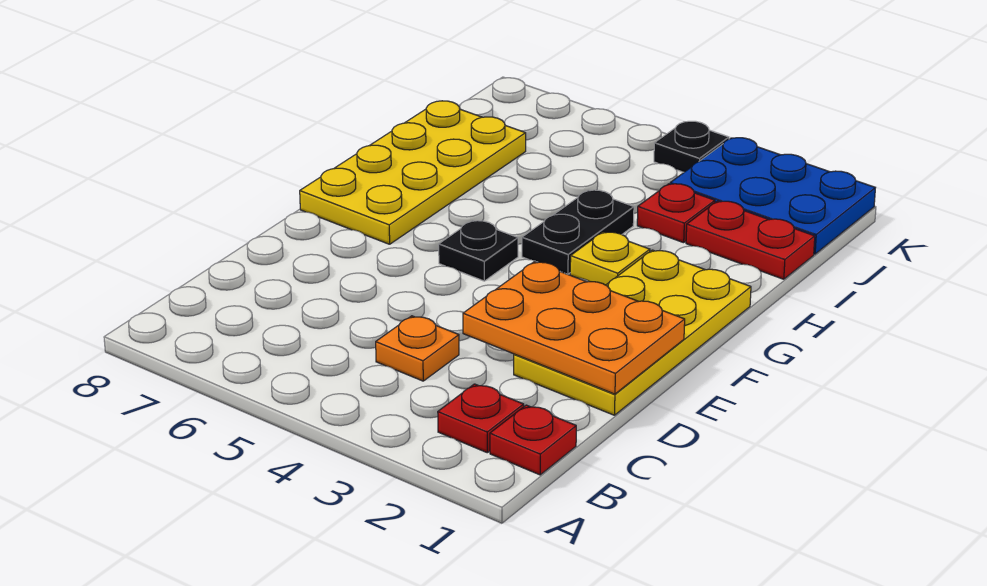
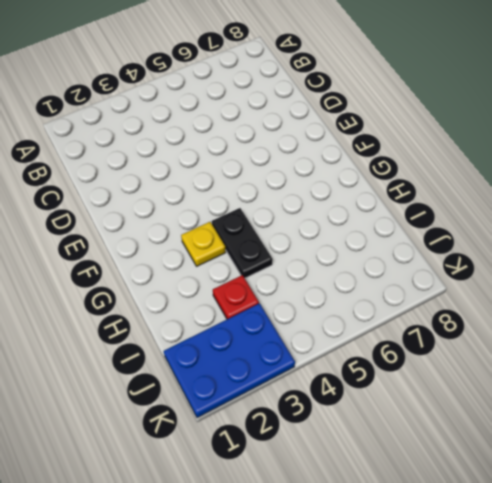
none -> red plate B1 level 1
none -> red plate B2 level 1
none -> orange plate C4 level 1

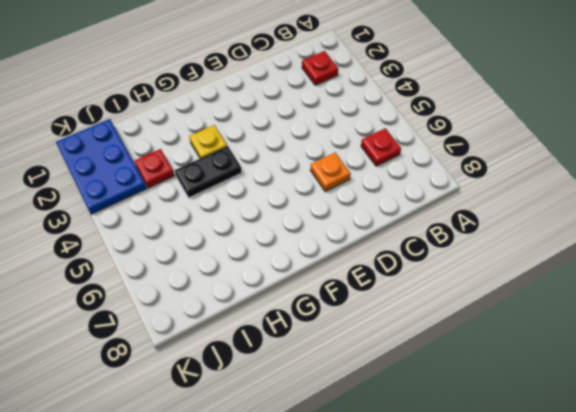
red plate B6 level 1 -> red plate B1 level 1
orange plate D6 level 1 -> orange plate C4 level 1
none -> yellow plate D1:G2 level 1
none -> black plate F5 level 1
none -> yellow plate F7:I8 level 1

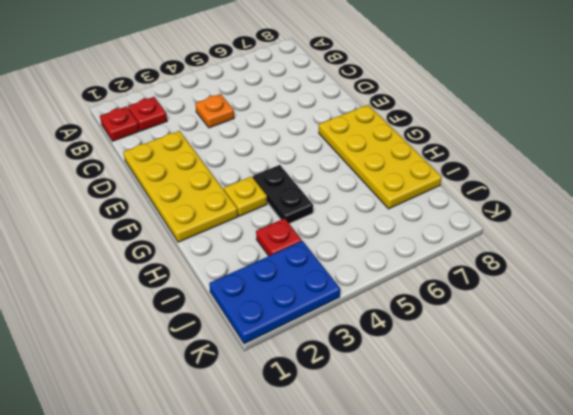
none -> black plate F5 level 1
none -> red plate I1:I2 level 1
none -> black plate K4 level 1

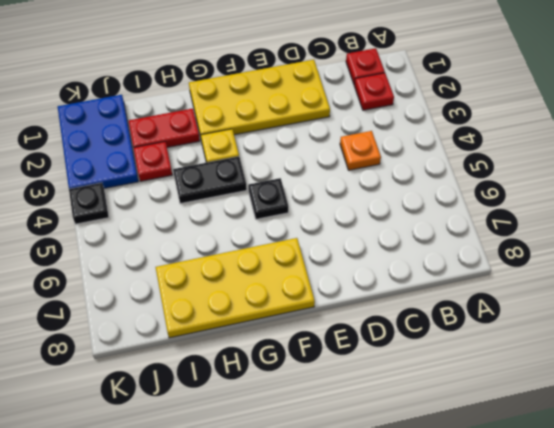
red plate H2:I2 level 1 -> red plate I1:I2 level 1
none -> orange plate D1:E3 level 2

